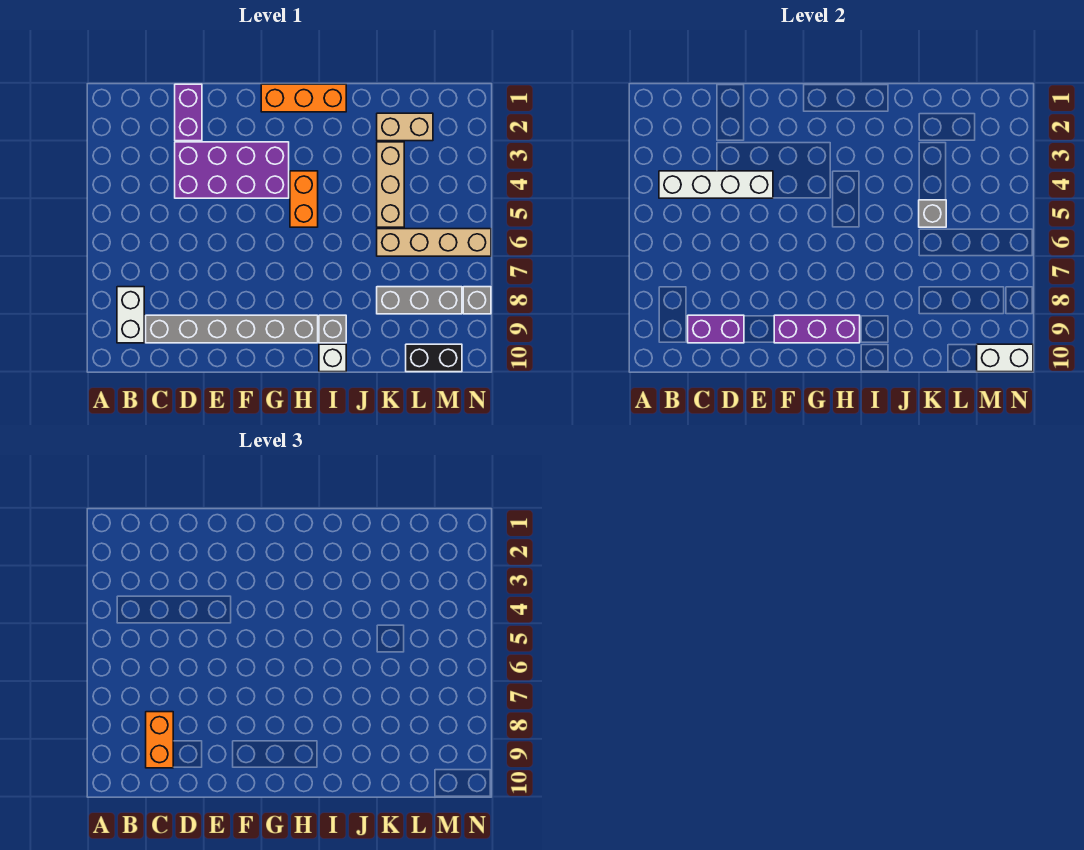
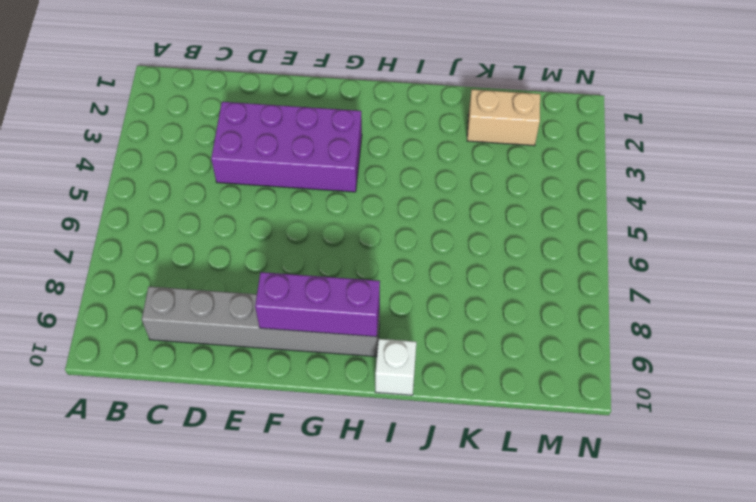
none -> white brick B8:B9 level 1
none -> purple brick D1:D2 level 1
none -> orange brick G1:I1 level 1

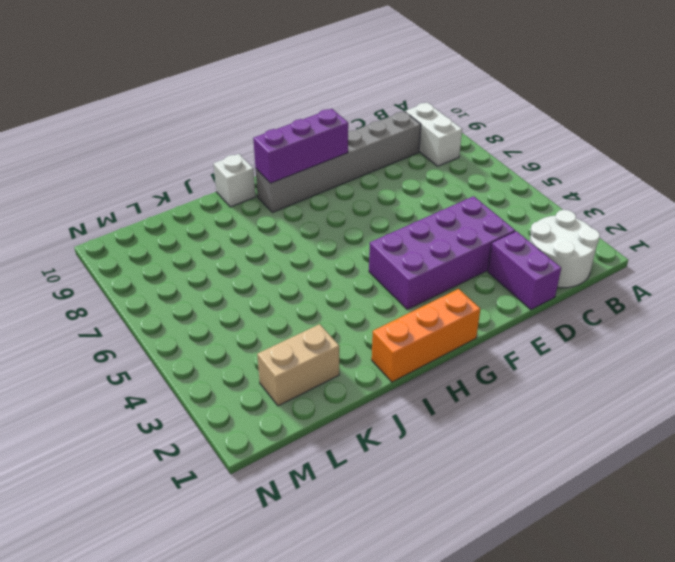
white round brick B1:C2 level 1 -> none
none -> orange brick H4:H5 level 1
none -> grey brick I9 level 1
none -> tan brick K3:K5 level 1

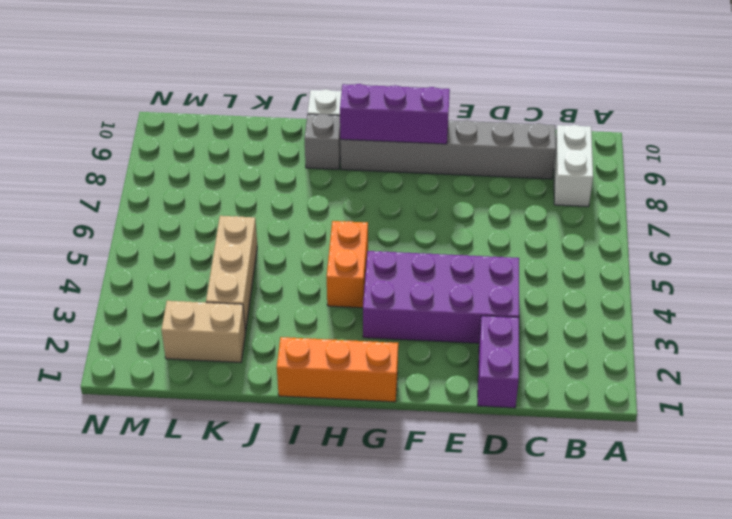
none -> tan brick K6:N6 level 1
none -> grey brick K8:M8 level 1
none -> black brick L10:M10 level 1

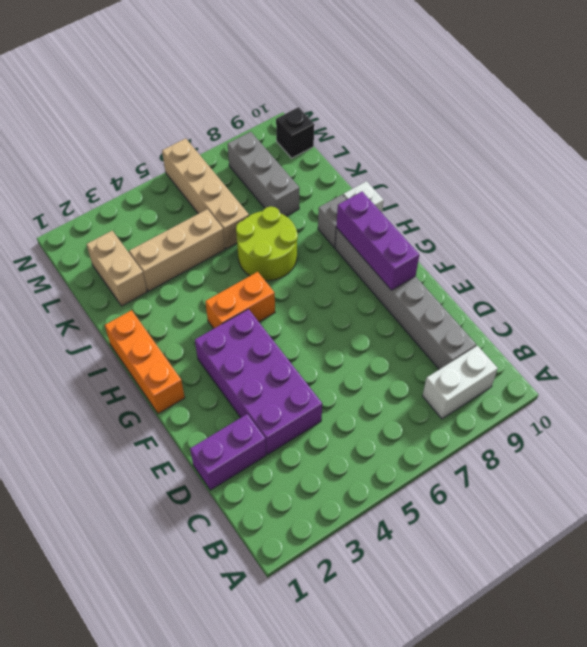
lime round brick I6:J7 level 1 -> none
black brick M10 level 1 -> black brick L10:M10 level 1
none -> grey brick N8 level 1
none -> white brick B4:E4 level 2
none -> purple brick C9:D9 level 2

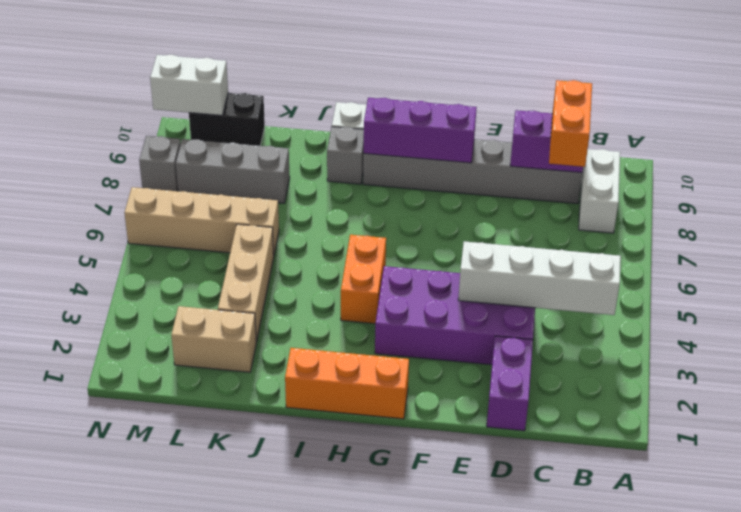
none -> grey brick K5 level 2

